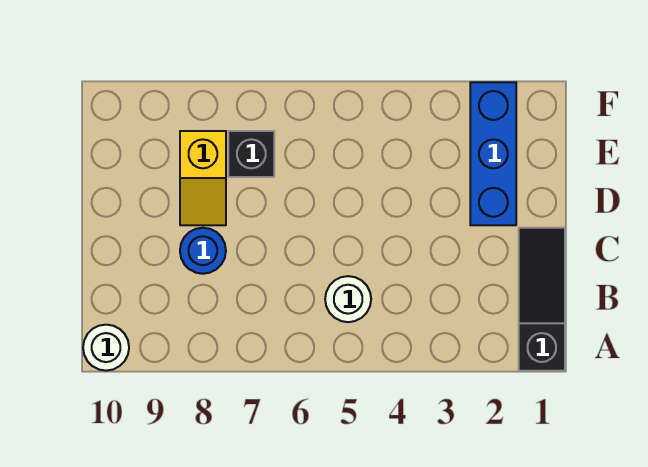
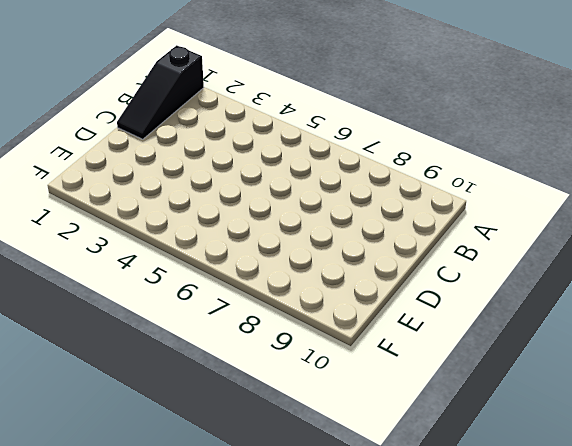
none -> white round brick A10 level 1
none -> white round brick B5 level 1

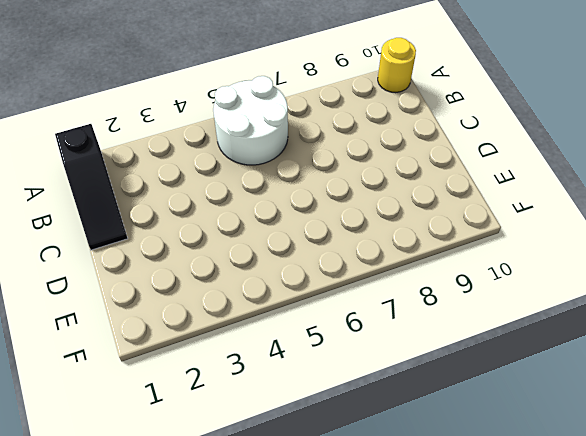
white round brick A5:B6 level 1 -> white round brick B5 level 1
yellow round brick A10 level 1 -> white round brick A10 level 1
none -> blue round brick C8 level 1
none -> blue brick D2:F2 level 1

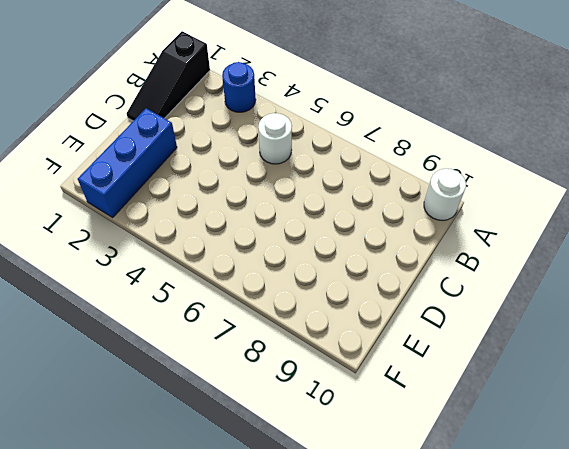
blue round brick A3 level 1 -> blue round brick C8 level 1
none -> yellow slope D8:E8 level 1 top E
none -> black brick E7 level 1

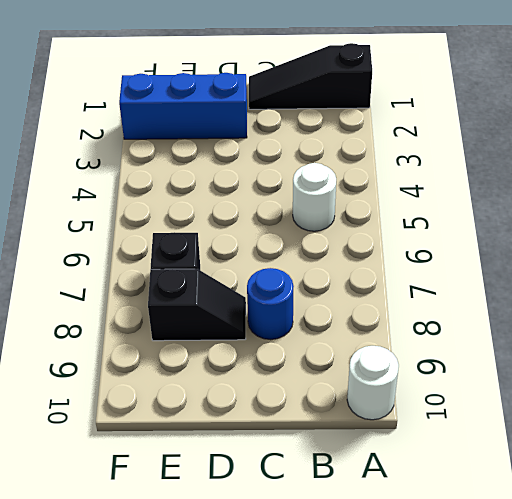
black slope D8:E8 level 1 top E -> yellow slope D8:E8 level 1 top E

